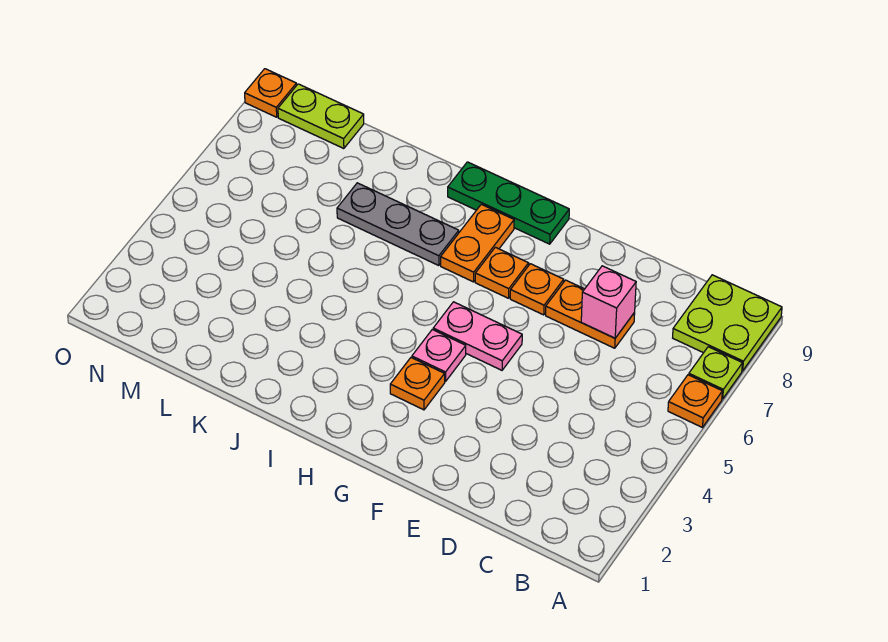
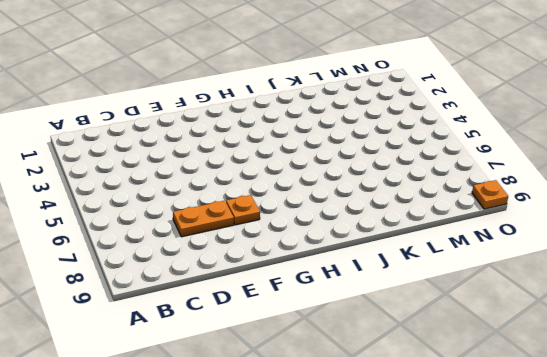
none -> orange plate A6 level 1
none -> lime plate A7 level 1
none -> lime plate A8:B9 level 1

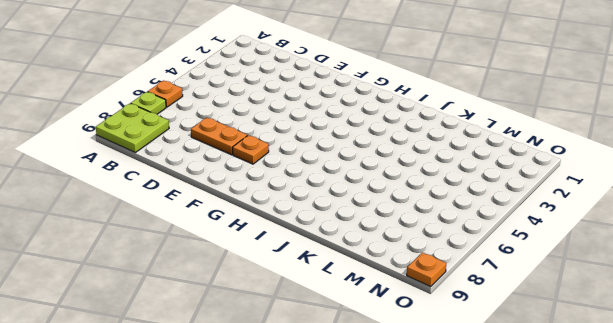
none -> pink plate F5:G5 level 1
none -> orange plate G3 level 1
none -> pink plate G4 level 1

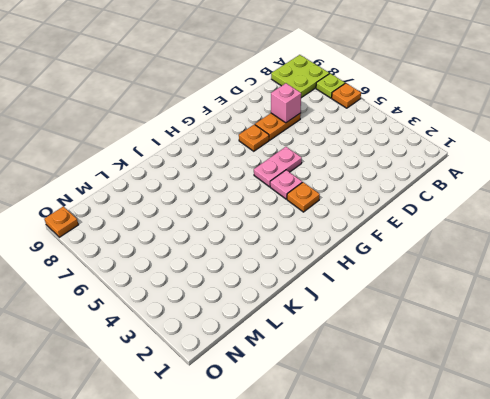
none -> orange plate G7 level 1
none -> green plate G9:I9 level 1
none -> orange plate H7:H8 level 1

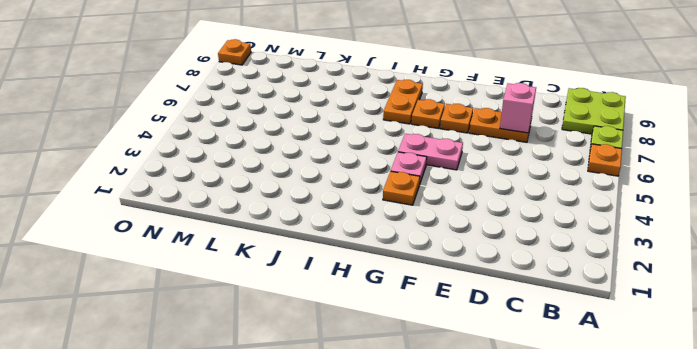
none -> green plate G9:I9 level 1
none -> grey plate I7:K7 level 1
none -> lime plate M9:N9 level 1

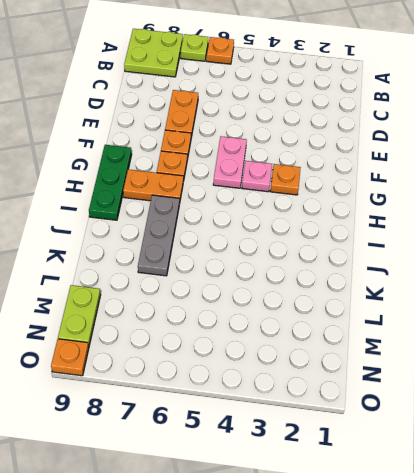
none -> pink brick D7 level 2

